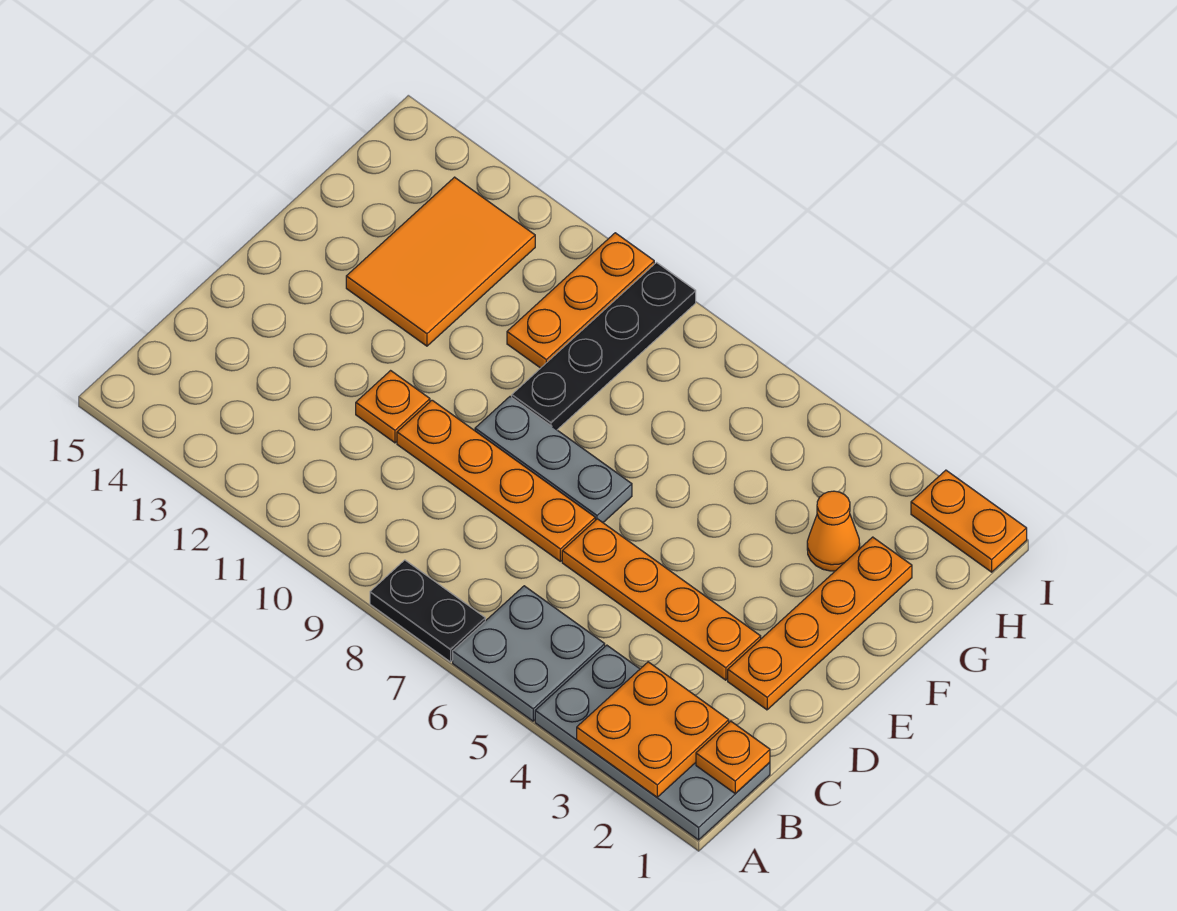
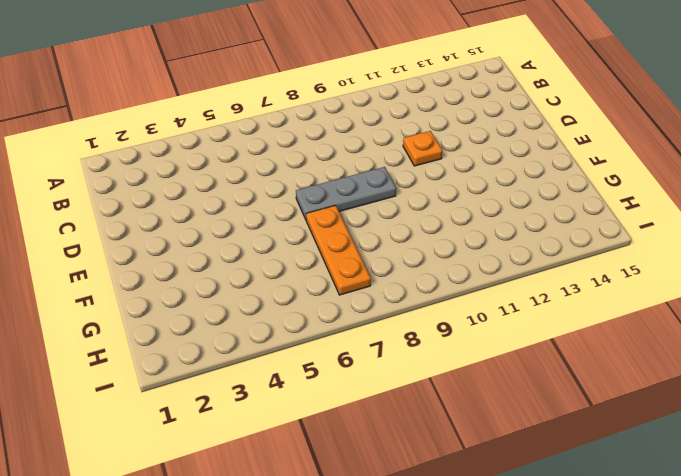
orange plate F7:H7 level 1 -> orange plate G10:I10 level 1
none -> grey plate A1:B4 level 1
none -> grey plate A5:B6 level 1
none -> black plate A7:A8 level 1

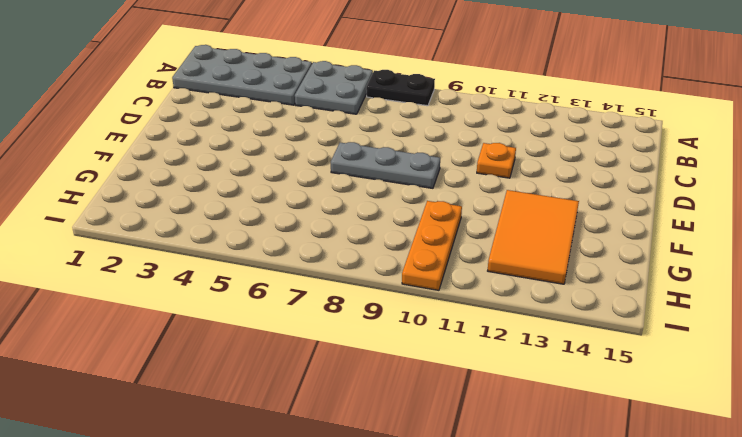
none -> orange plate D2:G2 level 1
none -> orange plate D3:D6 level 1
none -> orange plate D7:D10 level 1

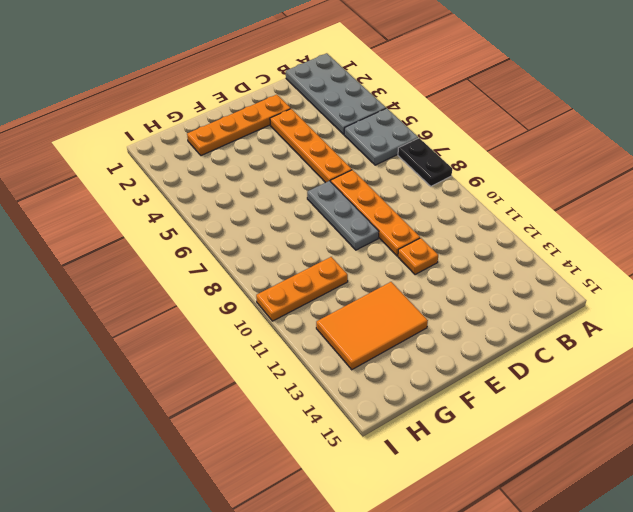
none -> black plate F9:I9 level 1
none -> orange cone G3 level 1
none -> orange plate I1:I2 level 1

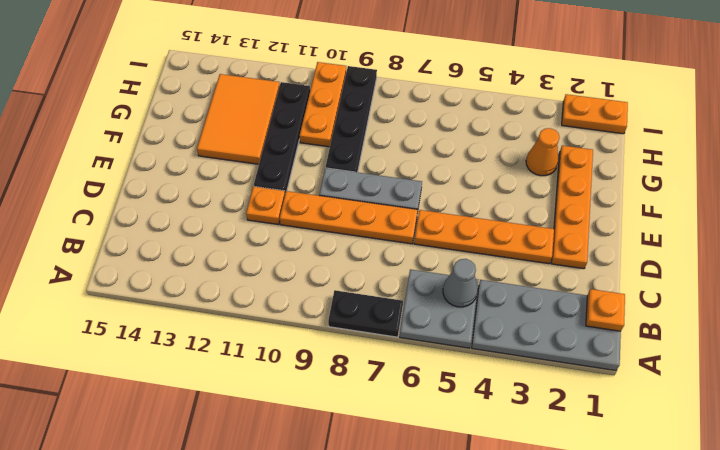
grey cone B5 level 2 -> none
black plate E11:H11 level 1 -> none
none -> orange plate A2:B3 level 2

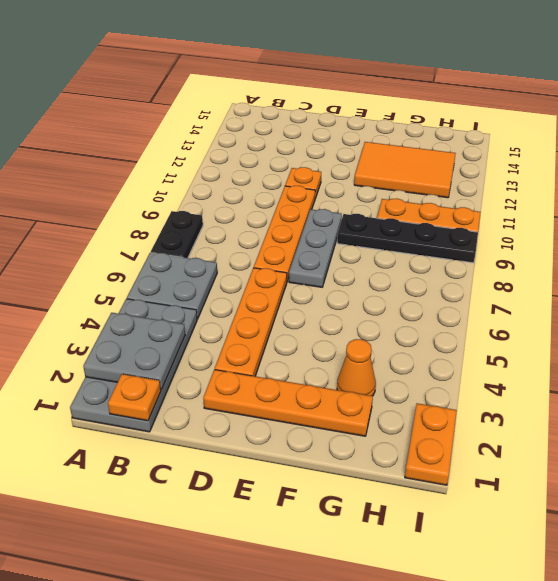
grey plate A2:B3 level 2 -> orange plate A2:B3 level 2

